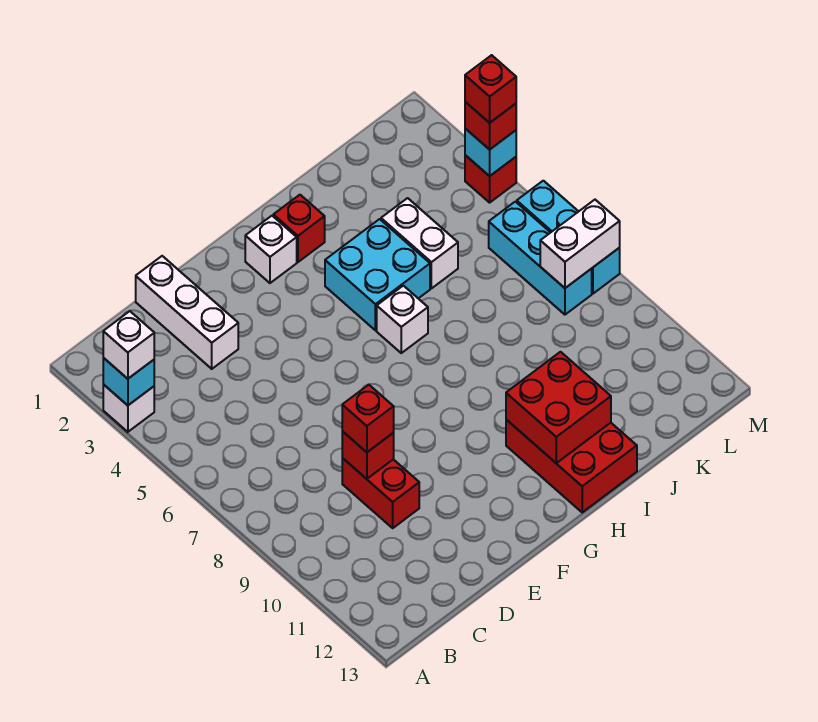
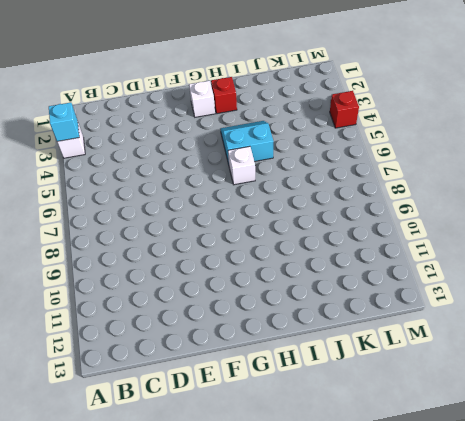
cyan slope H4:I5 level 1 top 5 -> cyan brick H4:I5 level 1
none -> white brick D1:D3 level 1
none -> red brick D9:D10 level 1
none -> red brick H11:I13 level 1

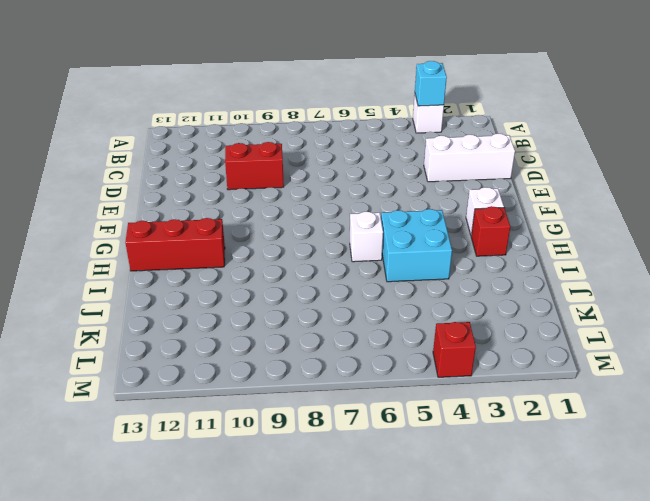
red brick H11:H13 level 1 -> red brick H11:I13 level 1
none -> white brick J4:J5 level 1
none -> cyan brick L6:L8 level 1
none -> cyan brick M6:M8 level 1

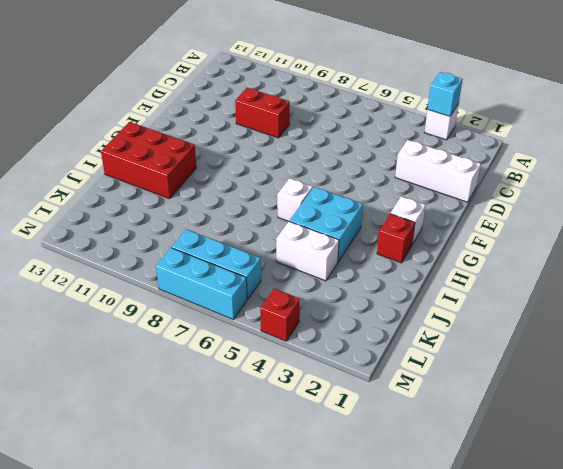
none -> red brick D9 level 2
none -> red brick H11:I12 level 2
none -> white brick L8:M8 level 2

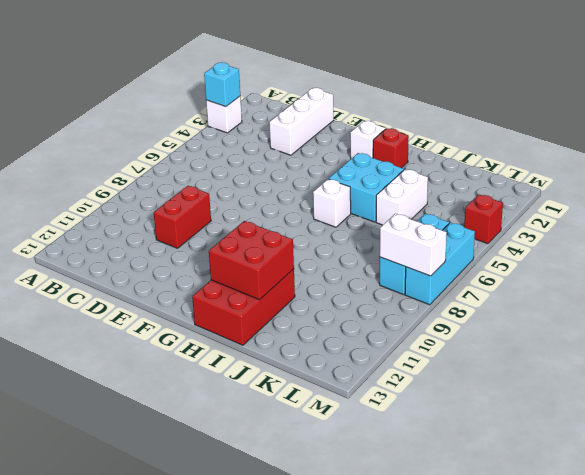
none -> red brick D9 level 2
none -> cyan brick M4 level 2
none -> white brick A3 level 3

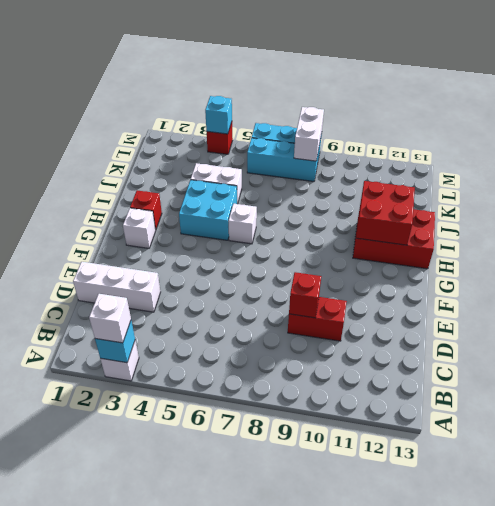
none -> red brick D9 level 3
none -> red brick M4 level 3
none -> red brick M4 level 4

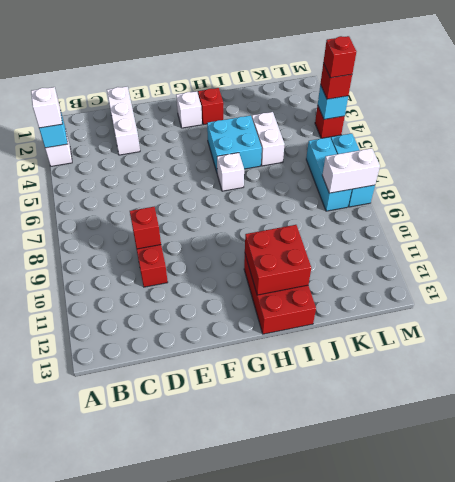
none -> red brick D9 level 3

